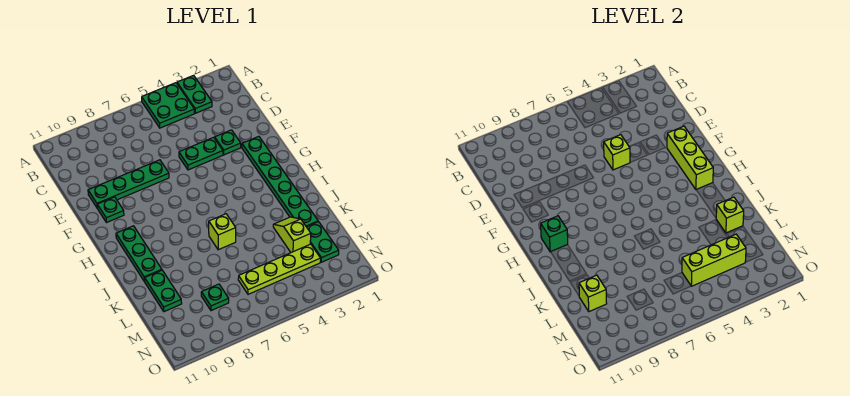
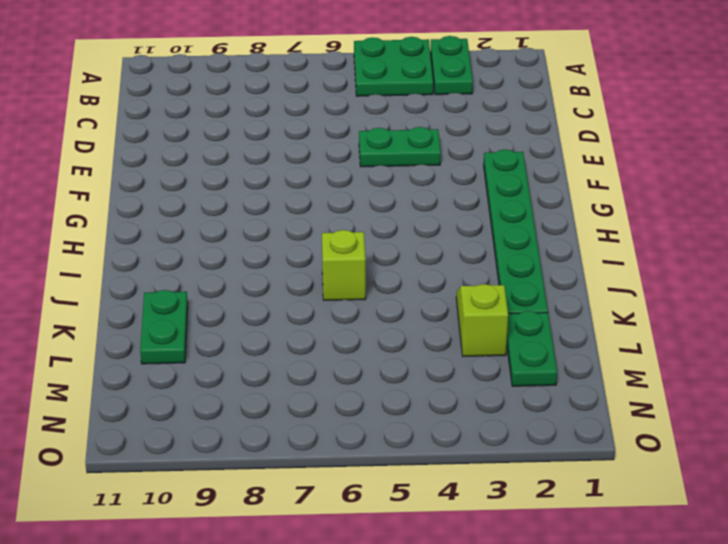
none -> green plate E3 level 1
none -> green plate E7:E10 level 1
none -> green plate F10 level 1

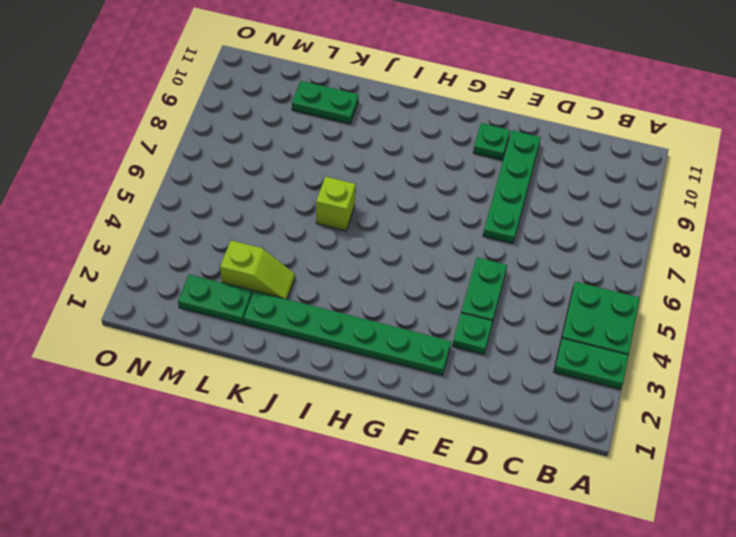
none -> green plate H10:J10 level 1
none -> lime plate M3:M6 level 1
none -> green plate M8 level 1

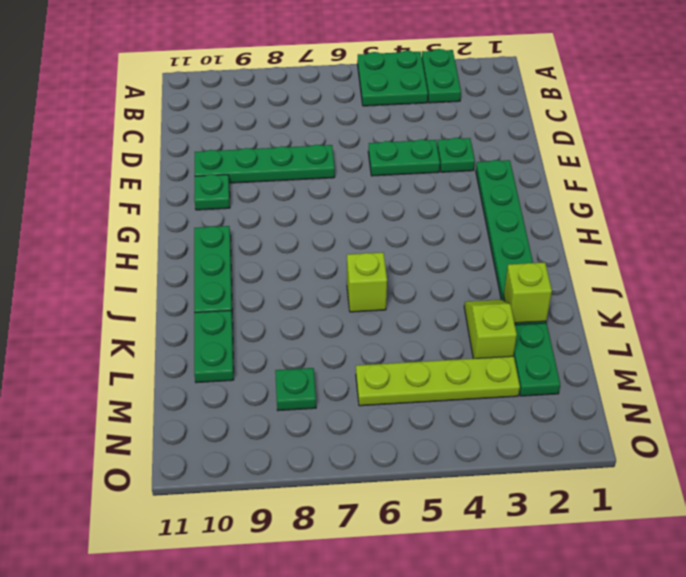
none -> lime brick E5 level 2
none -> lime brick F2:H2 level 2
none -> green brick H10 level 2

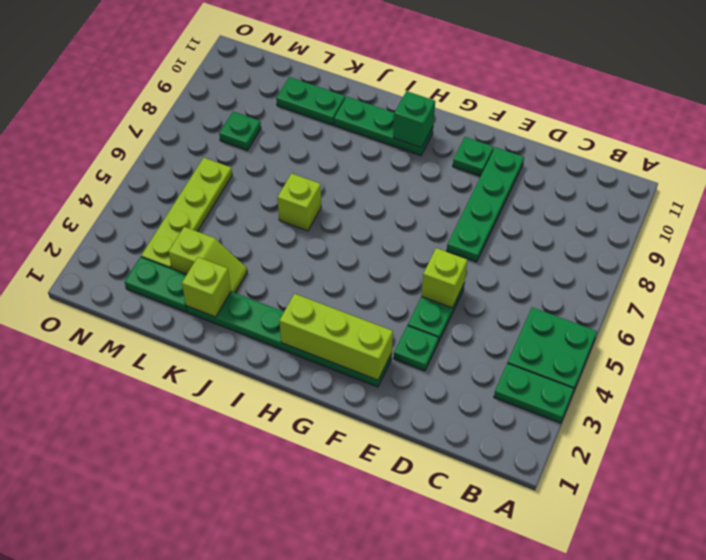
none -> lime brick L10 level 2
none -> lime brick M3:M5 level 2

